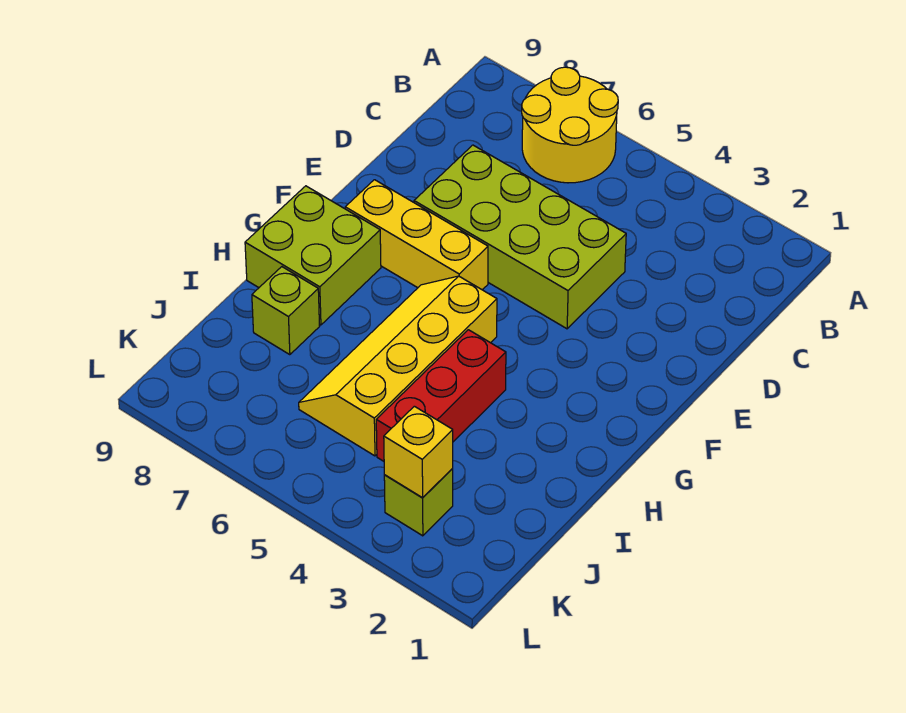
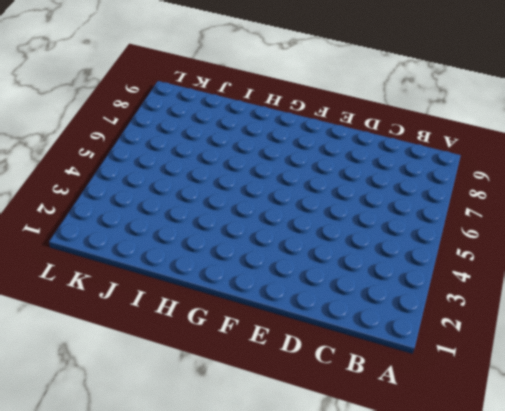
none -> yellow round brick A6:B7 level 1
none -> lime brick D4:E7 level 1

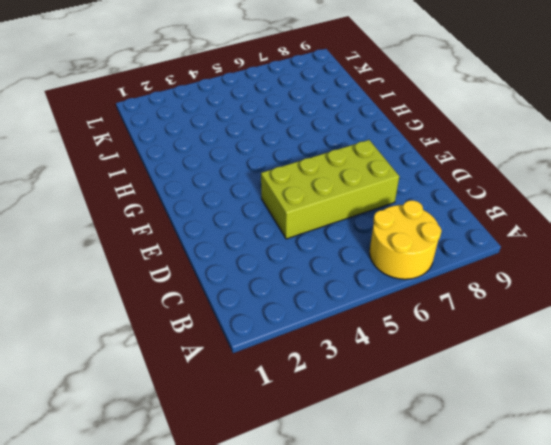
none -> yellow brick F6:F8 level 1
none -> yellow slope G5:J6 level 1 top 5

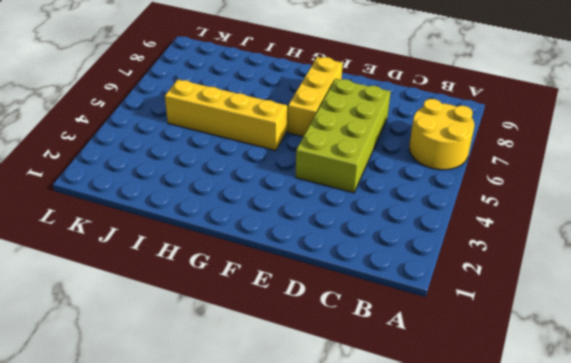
none -> lime brick G8:H9 level 1
none -> red brick H4:J4 level 1

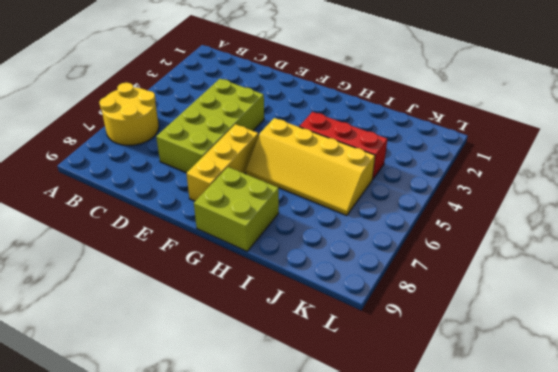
none -> lime brick I8 level 1
none -> lime brick K3 level 1

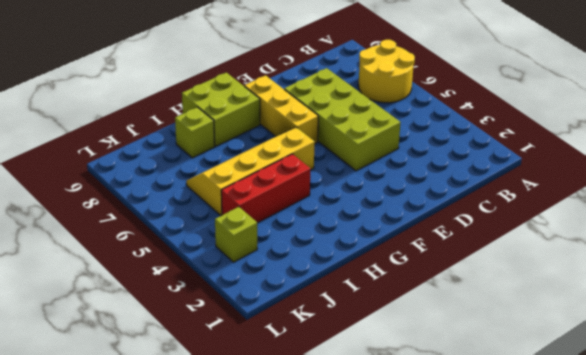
none -> yellow brick K3 level 2

